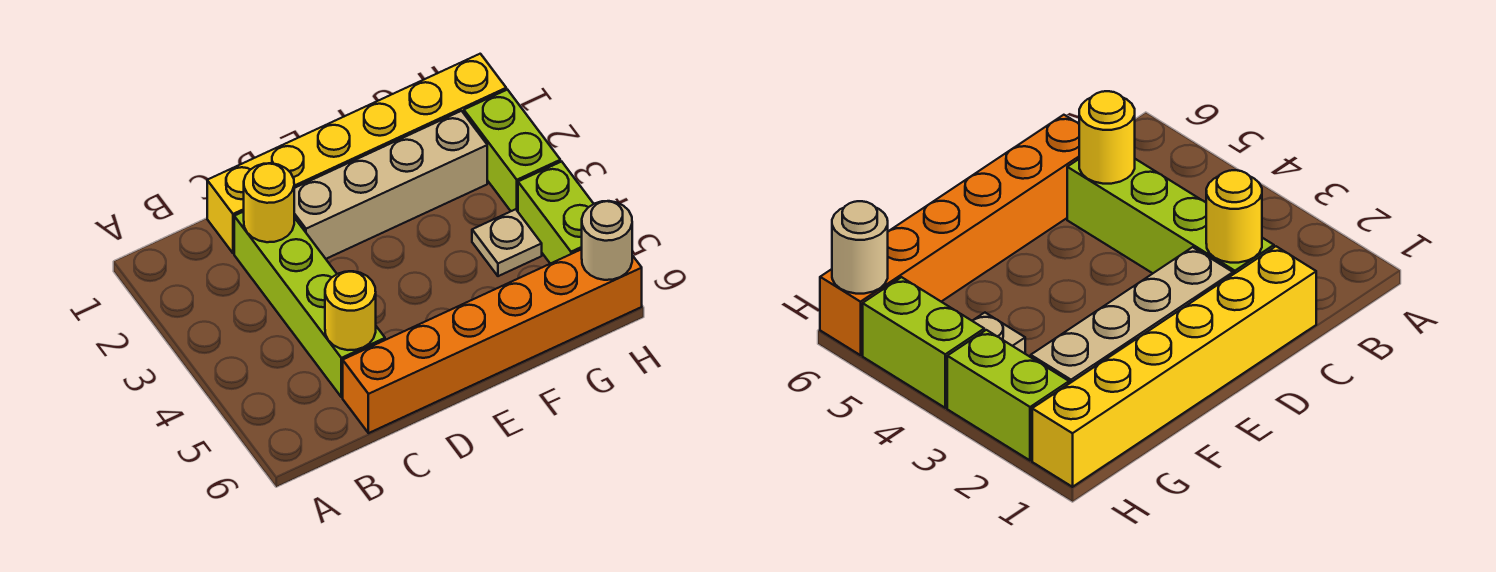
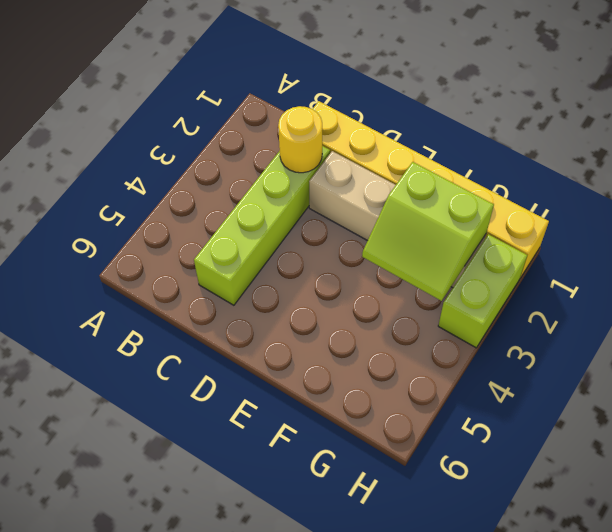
lime slope F2:G3 level 2 top 2 -> none
none -> orange brick C6:H6 level 1
none -> tan plate G4 level 1

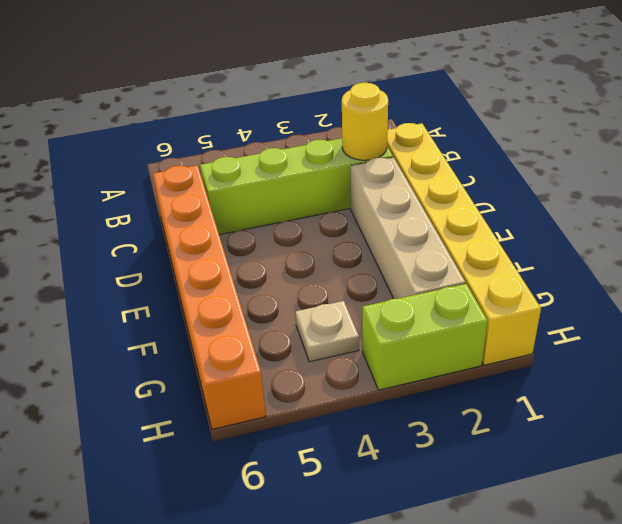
none -> lime brick H4:H5 level 1
none -> yellow round brick C5 level 2

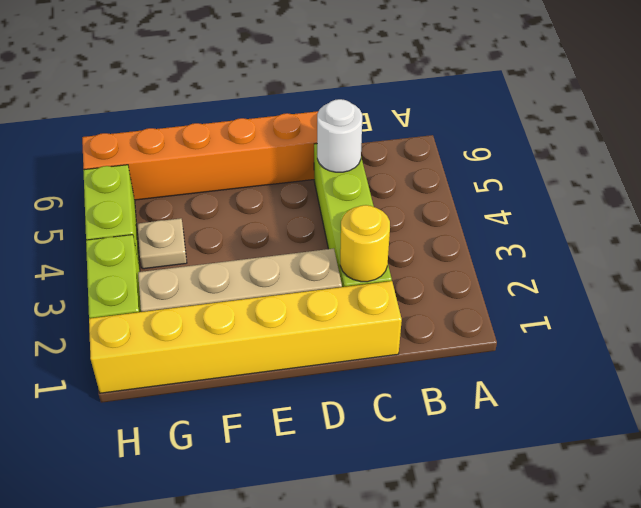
white round brick C5 level 2 -> yellow round brick C5 level 2
none -> tan round brick H6 level 2

